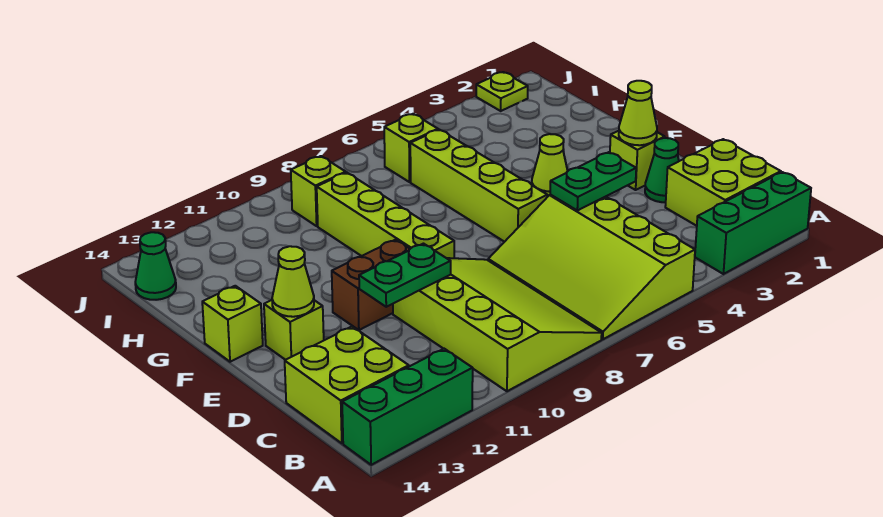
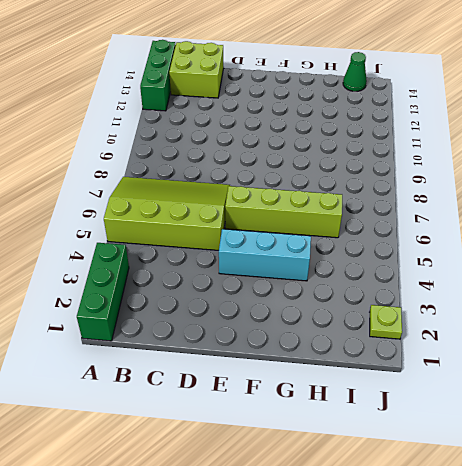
cyan brick E4:G4 level 1 -> lime cone F4 level 1
none -> lime slope A8:D10 level 1 top 10
none -> lime brick B1:C2 level 1
none -> green cone D2 level 1

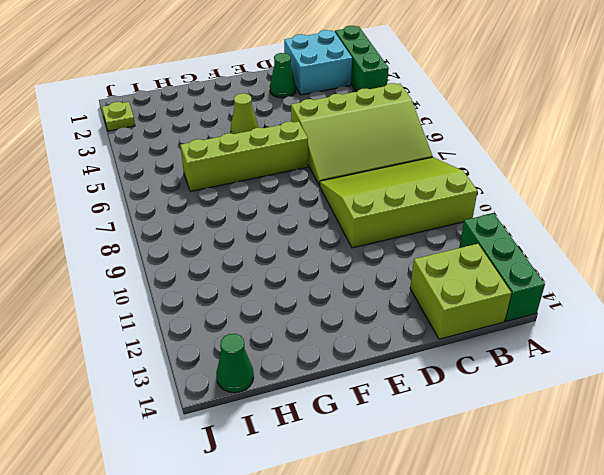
cyan brick B1:C2 level 1 -> lime brick B1:C2 level 1
none -> lime brick E2 level 1
none -> lime brick E9:H9 level 1
none -> brown brick E10:E11 level 1

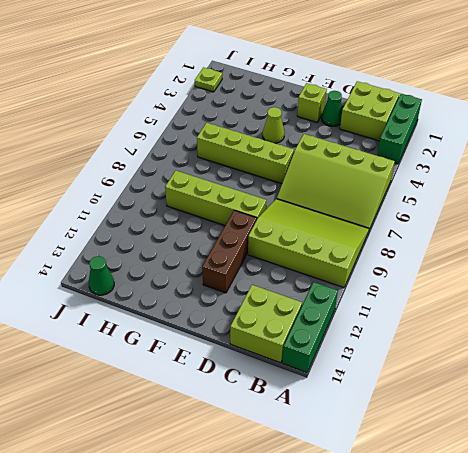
brown brick E10:E12 level 1 -> brown brick E10:E11 level 1
none -> lime brick E13 level 1
none -> lime brick F14 level 1
none -> lime brick I6 level 1

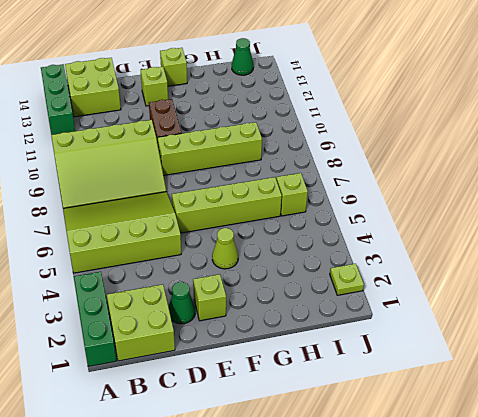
none -> lime brick I9 level 1
none -> green plate D4:D5 level 2
none -> green plate D10:D11 level 2

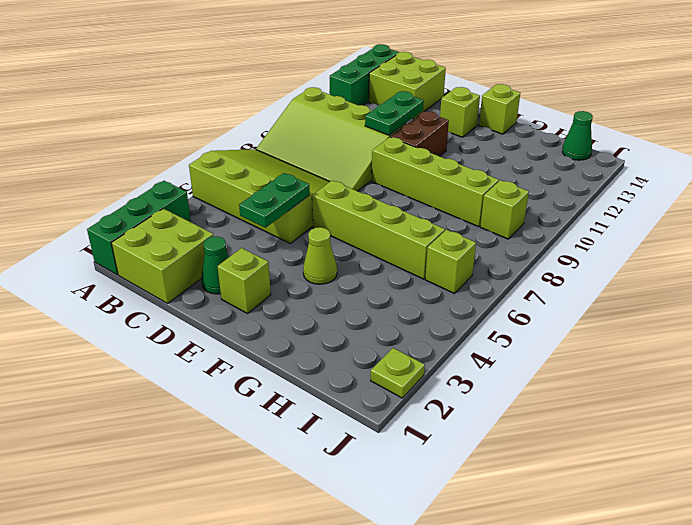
none -> lime cone E2 level 2
none -> lime cone E13 level 2

